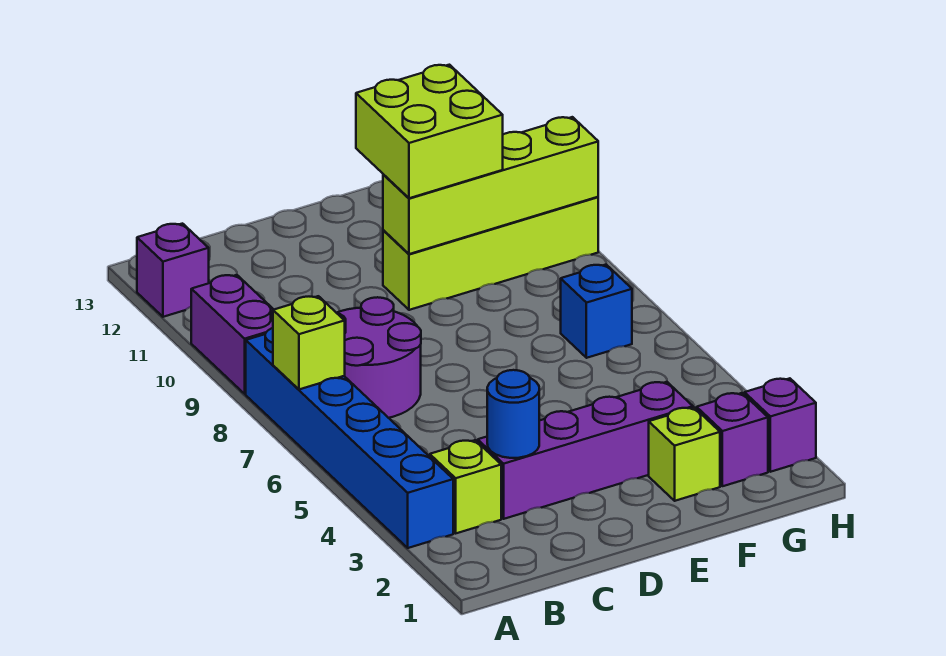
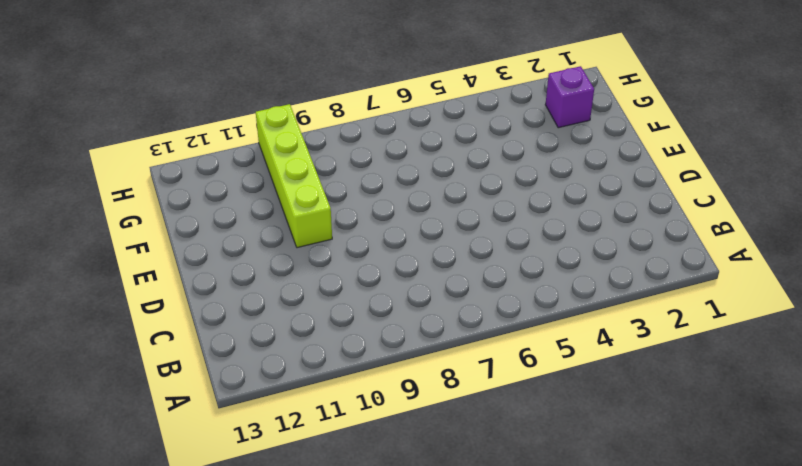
none -> blue brick A3:A8 level 1
none -> purple brick A9:A10 level 1
none -> purple brick A12 level 1

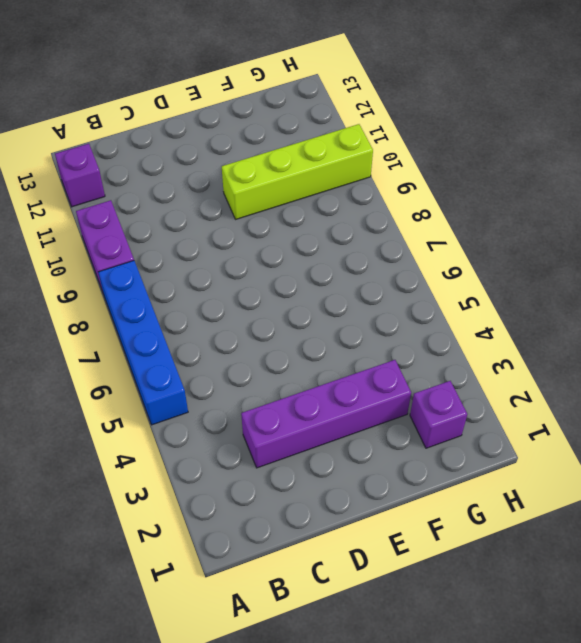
blue brick A5:A8 level 1 -> blue brick A3:A8 level 1
none -> lime brick B3 level 1
none -> purple round brick B7:C8 level 1
none -> lime brick F2 level 1

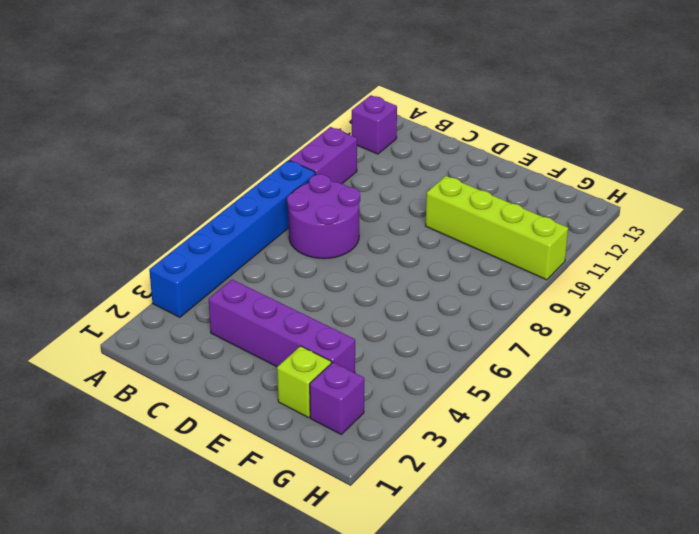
none -> lime brick B3 level 1
none -> blue brick G7 level 1
none -> purple brick H2 level 1

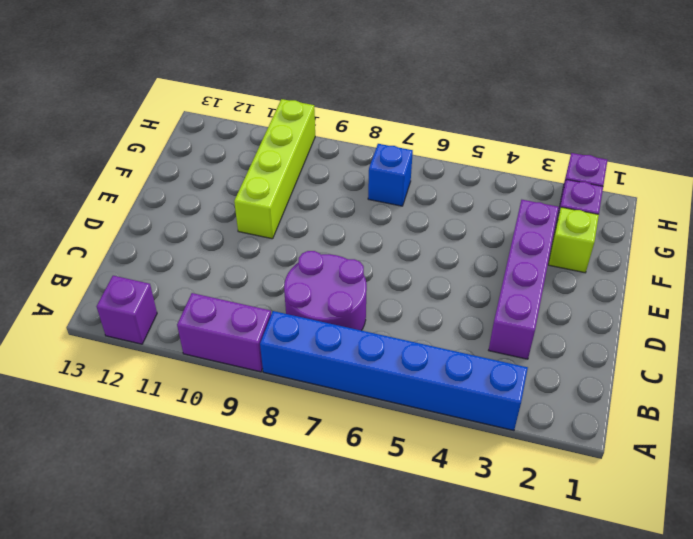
none -> lime brick B3 level 1
none -> lime brick A7 level 2
none -> blue round brick C3 level 2

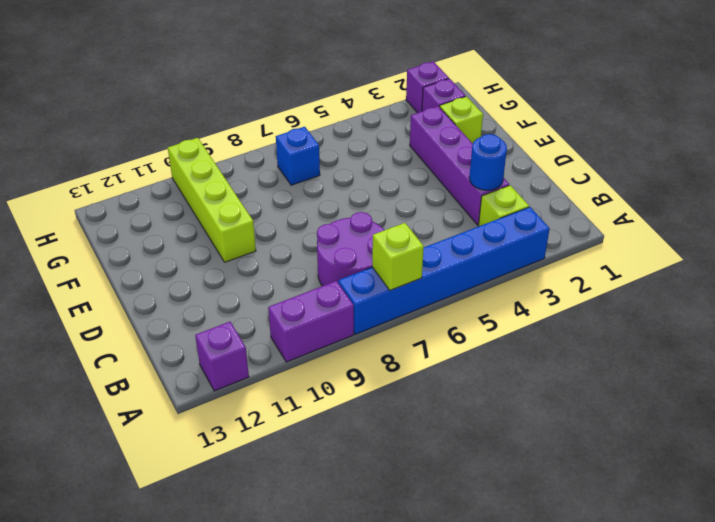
none -> lime brick E10:H10 level 2
none -> lime brick E10:F11 level 3

